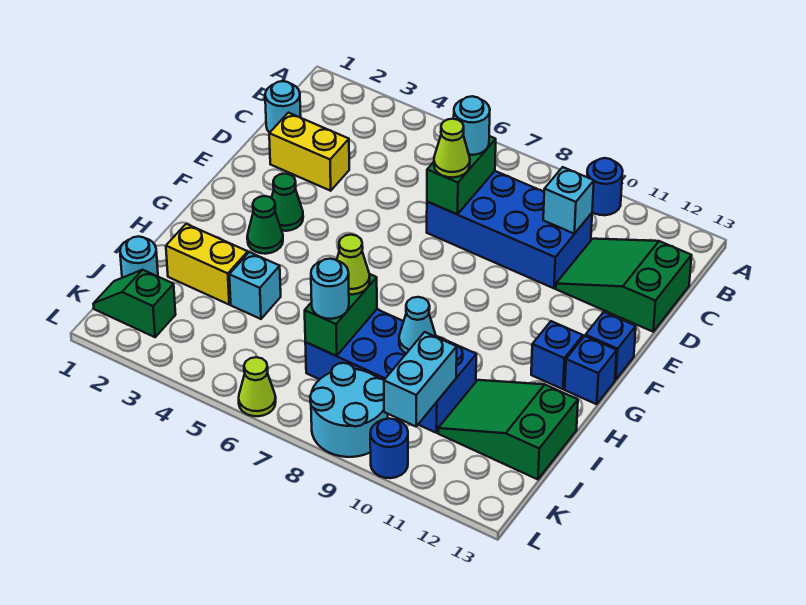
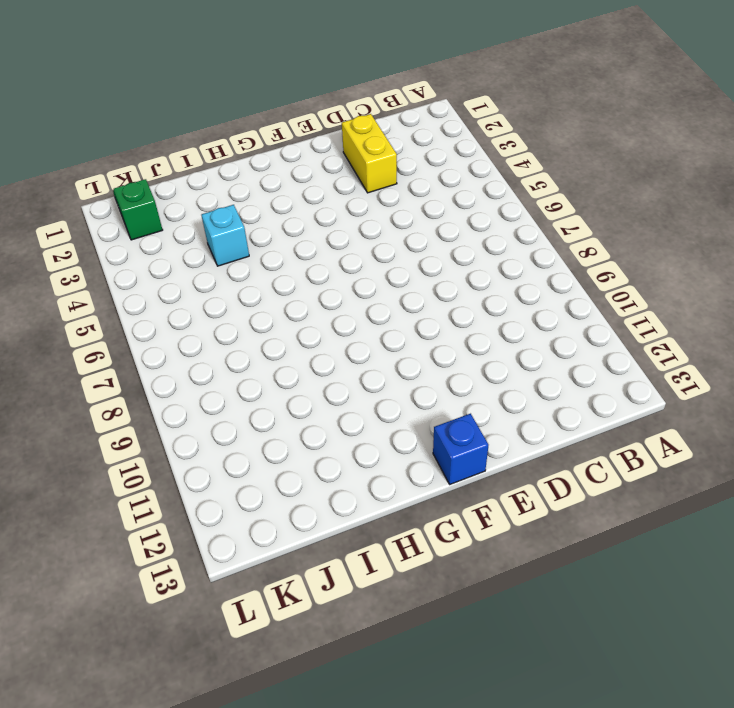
none -> blue round brick A10 level 1
none -> cyan round brick C1 level 1
none -> blue brick C7:D10 level 1

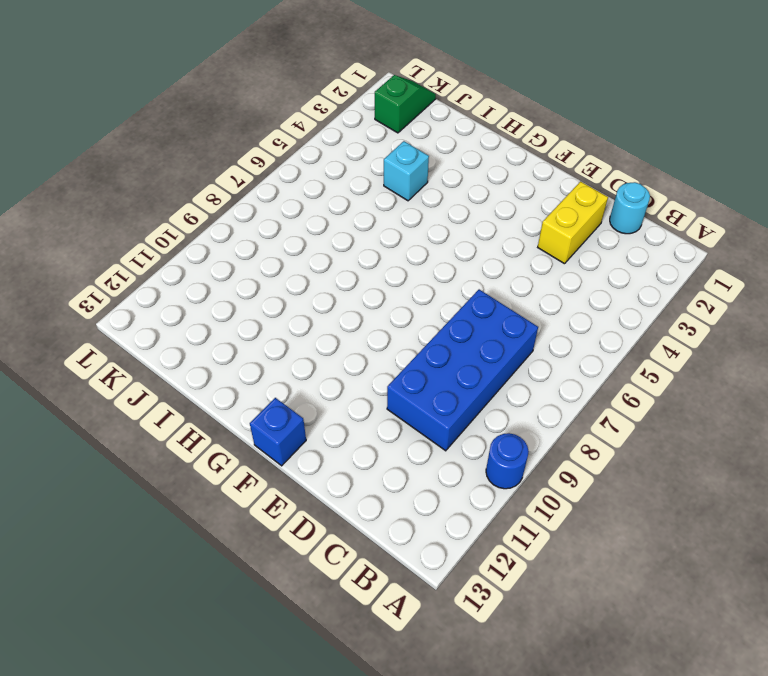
none -> green slope C11:D13 level 1 top 13
none -> green cone F3 level 1
none -> green cone G3 level 1

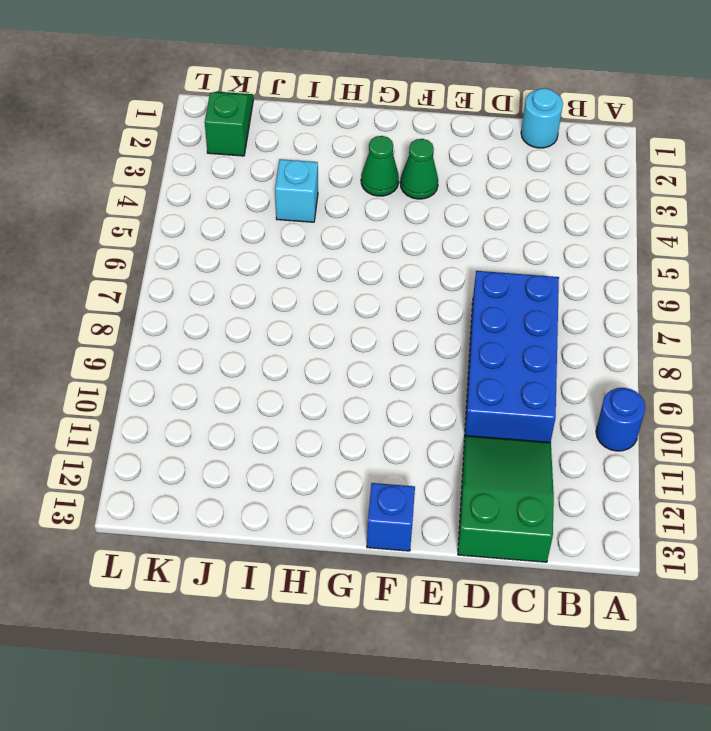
none -> yellow brick D2:D3 level 1
none -> blue brick G12 level 1
none -> blue brick G13 level 1

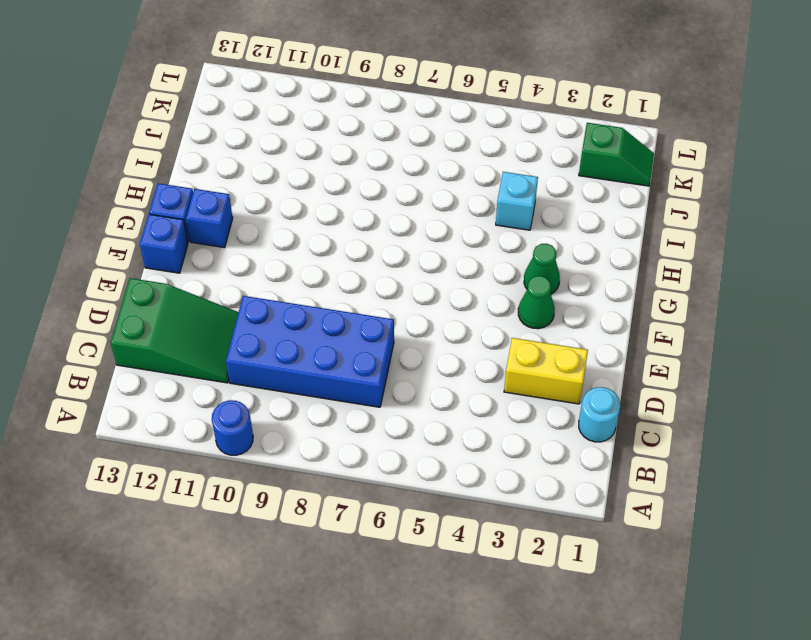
none -> yellow brick I2:I3 level 1
none -> blue brick I7:J10 level 1
none -> green slope I11:J13 level 1 top 13

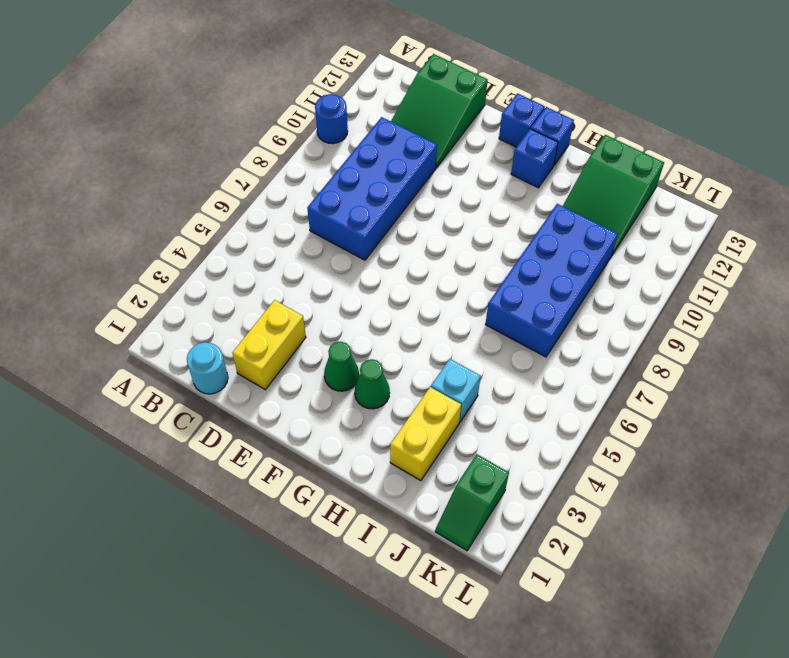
none -> cyan round brick J1 level 1
none -> cyan round brick K8:L9 level 1
none -> lime cone L6 level 1

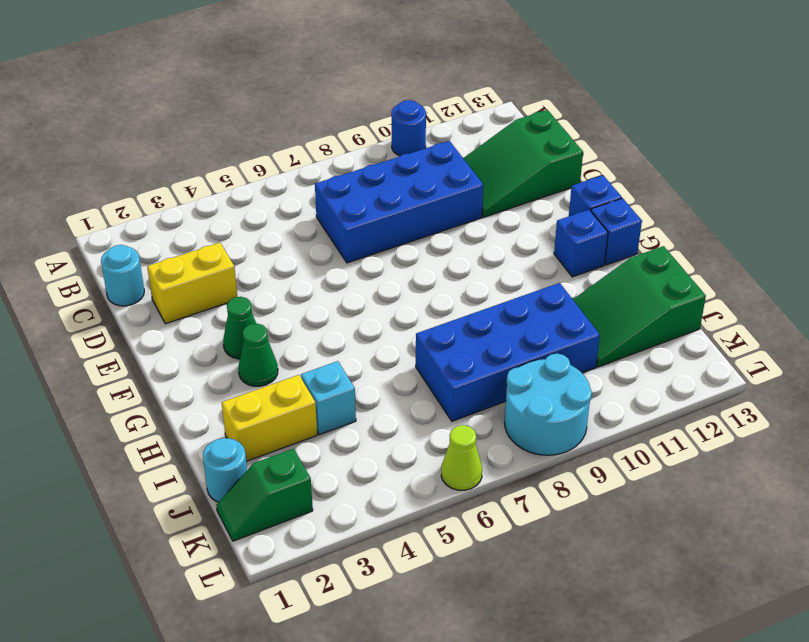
none -> blue round brick L10 level 1
none -> green brick C7:D7 level 2
none -> cyan brick C10 level 2

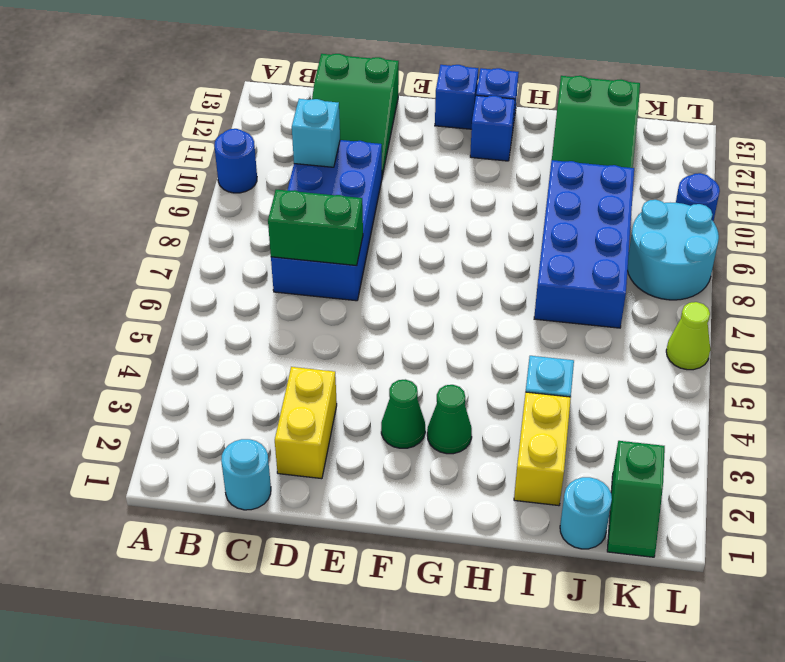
none -> green brick I7:J7 level 2
none -> cyan cone I9 level 2
none -> cyan brick J10:K10 level 2

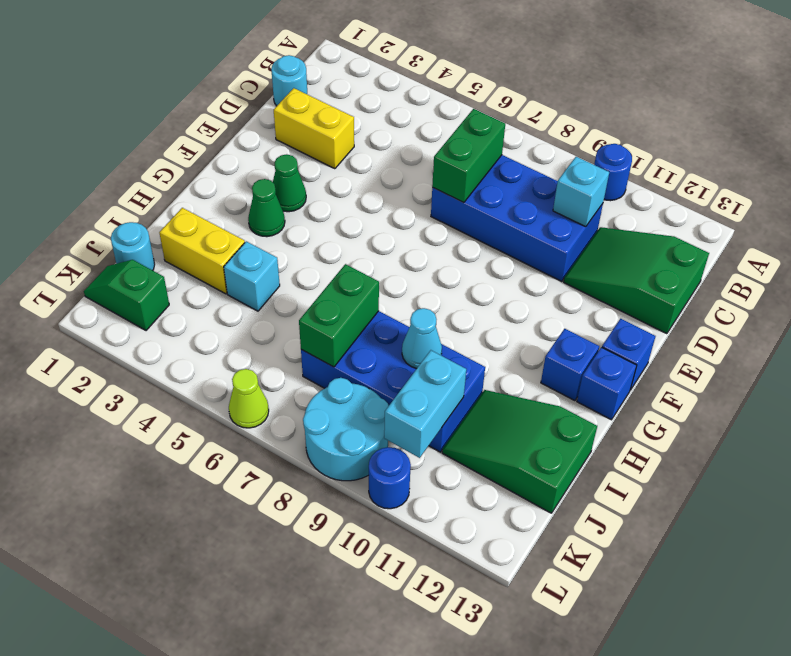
none -> cyan round brick C7 level 3
none -> lime cone D7 level 3
none -> lime cone I7 level 3

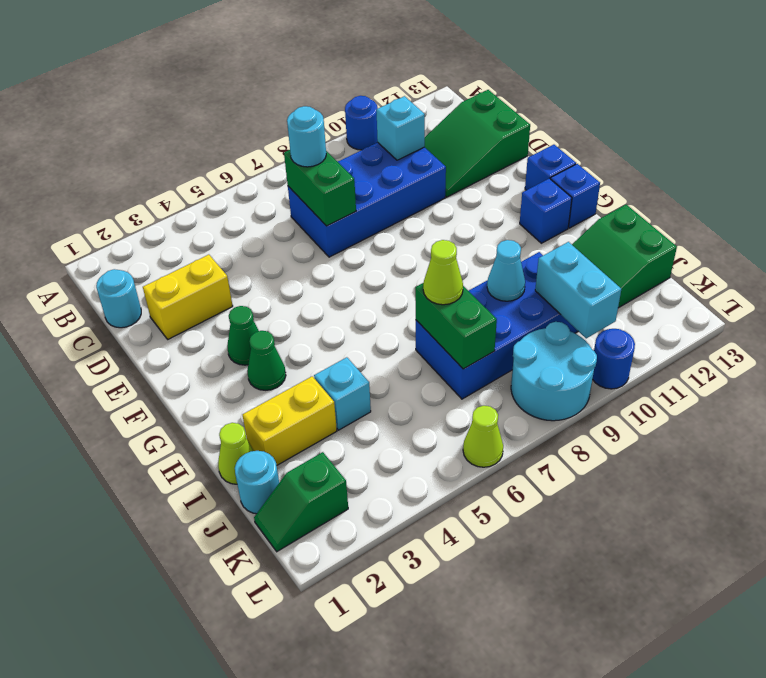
lime cone I1 level 1 -> lime cone D7 level 3
none -> cyan round brick J7 level 3

